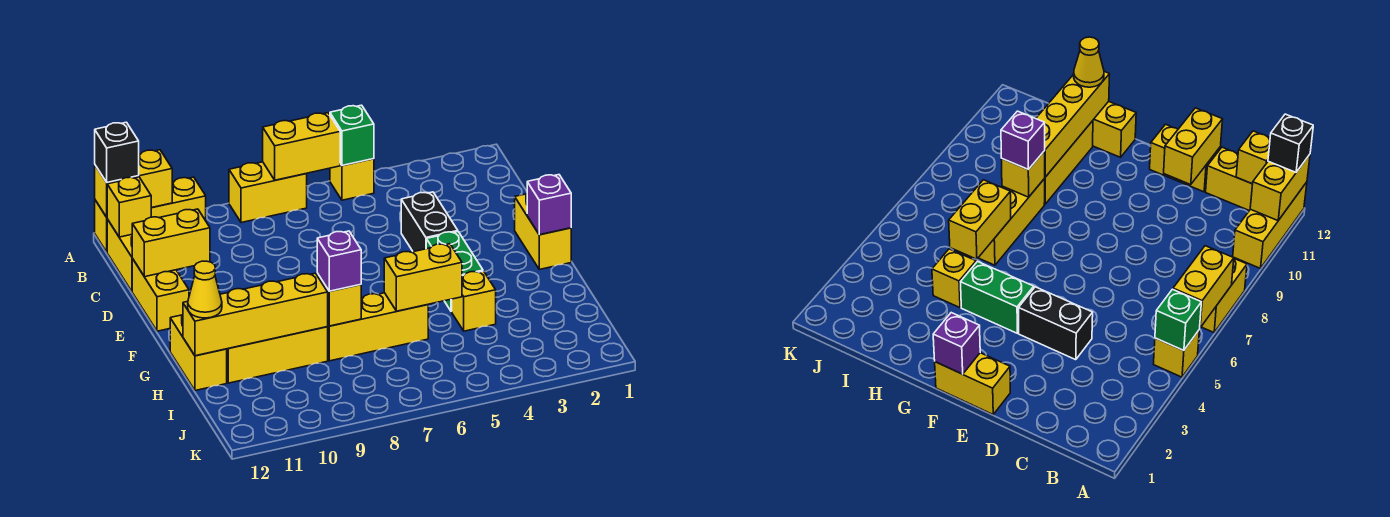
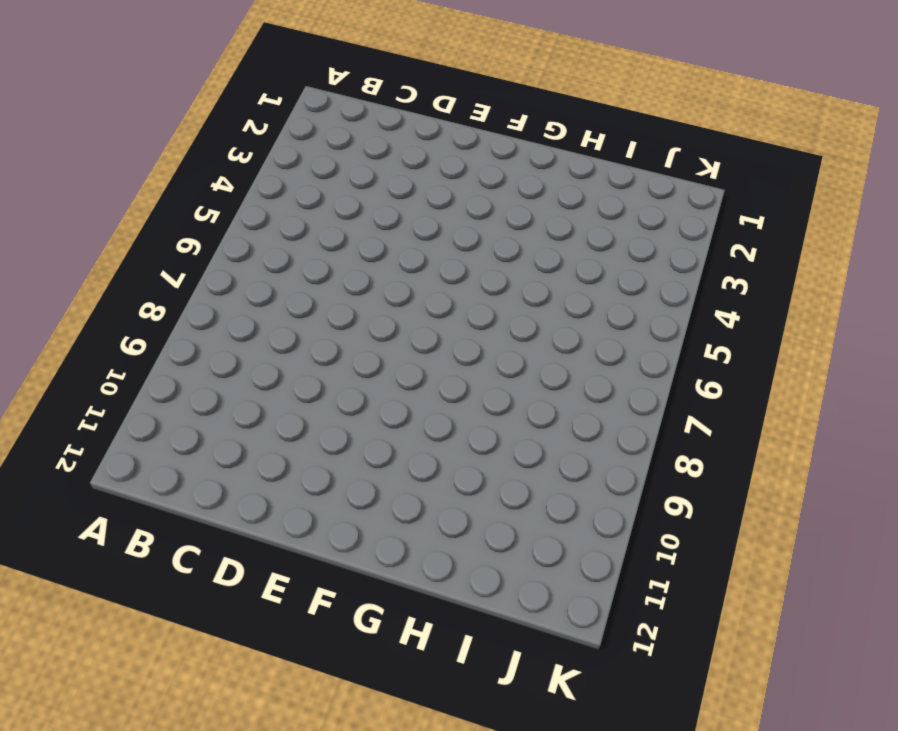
none -> yellow brick A5 level 1
none -> yellow brick A7:A8 level 1
none -> yellow brick A10:A12 level 1

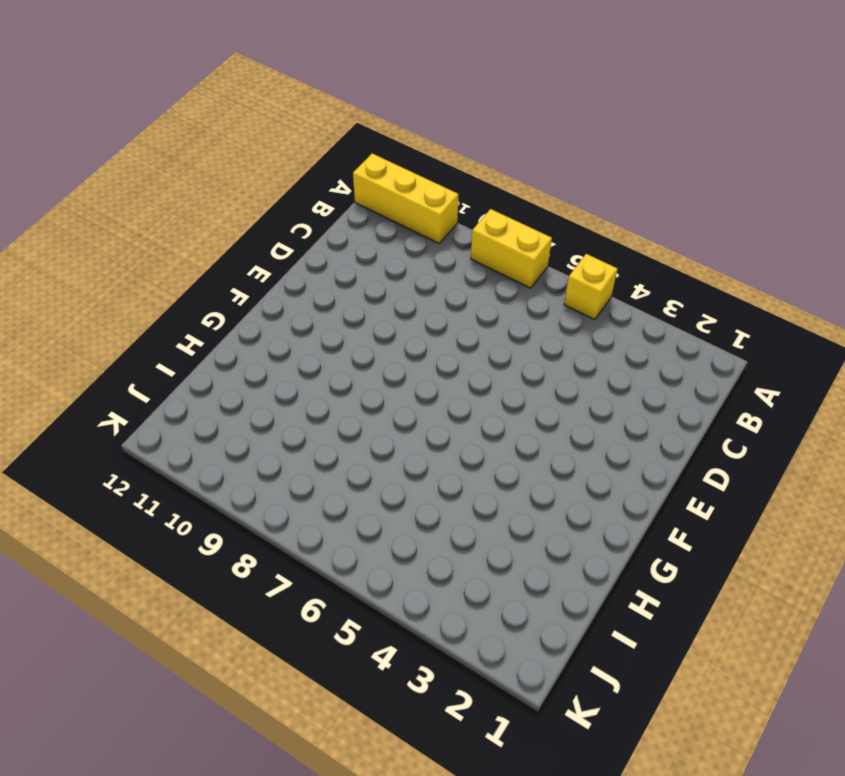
none -> yellow brick B12:C12 level 1
none -> black brick D4:E4 level 1
none -> yellow brick D12:E12 level 1

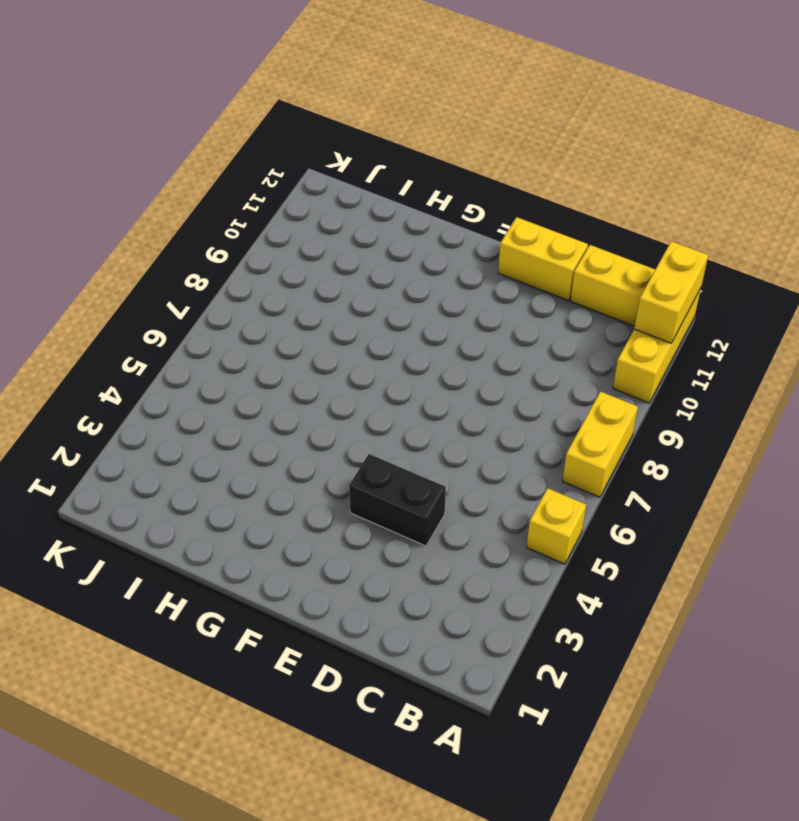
none -> yellow brick E1:F1 level 1
none -> green brick F4:G4 level 1
none -> yellow brick G12:H12 level 1

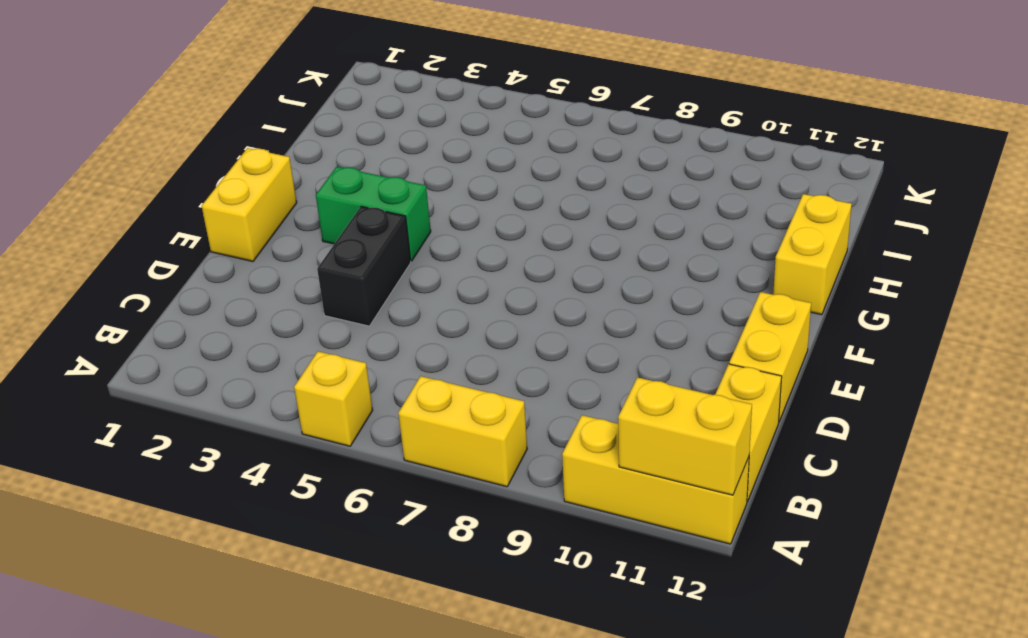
green brick F3:F4 level 1 -> green brick F4:G4 level 1
none -> yellow brick H4 level 1
none -> yellow brick H6:H8 level 1
none -> yellow brick H9:H11 level 1

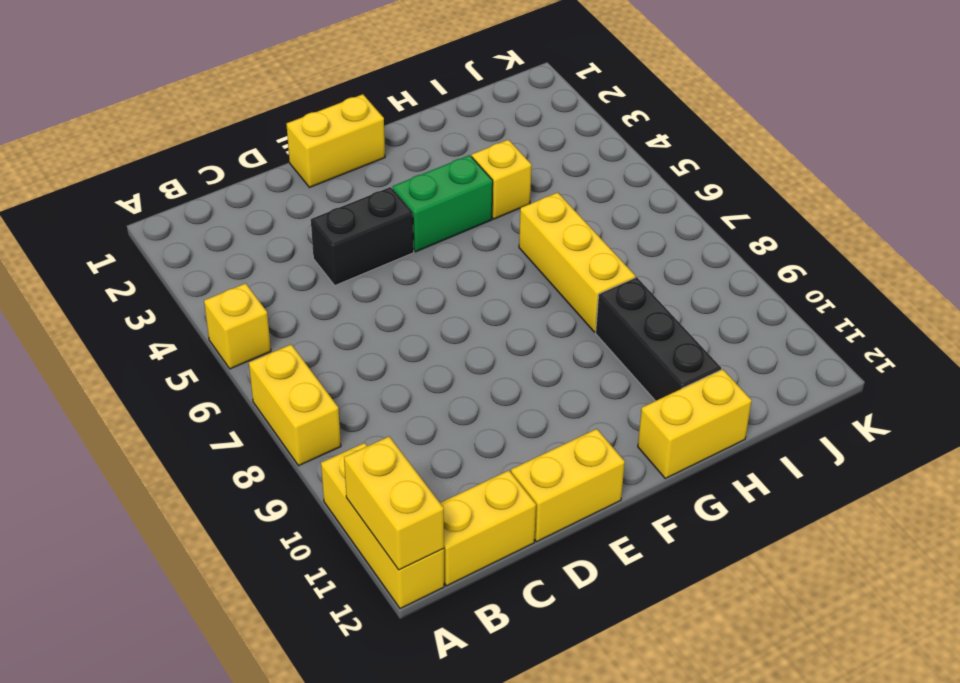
black brick H9:H11 level 1 -> yellow brick H9:H11 level 1
none -> green brick A5 level 2
none -> yellow brick A6:A7 level 2
none -> yellow brick B12 level 2

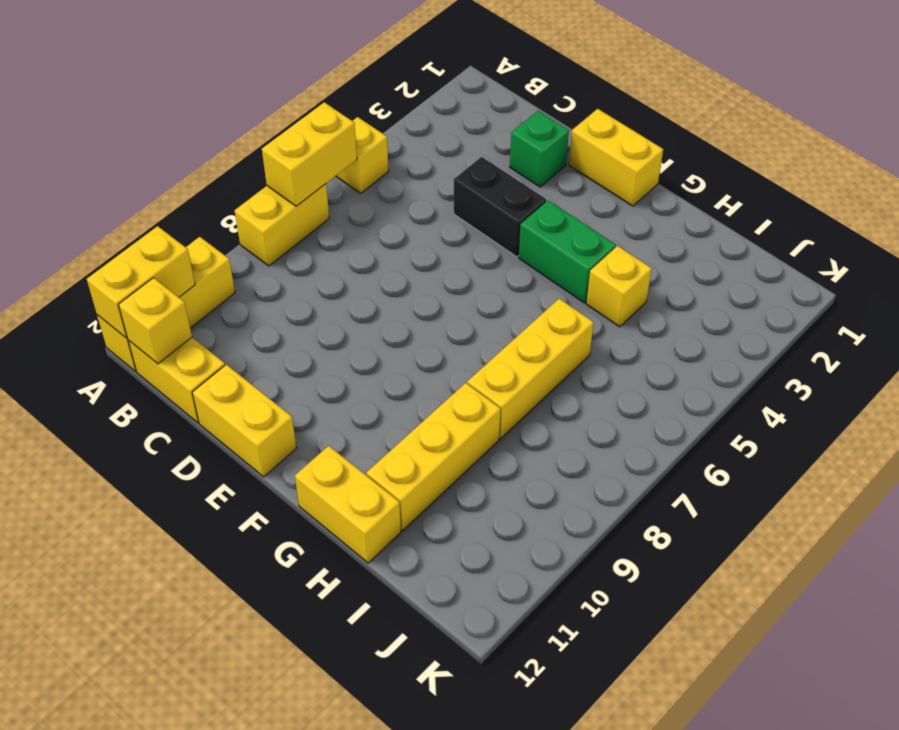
green brick D2 level 1 -> green brick A5 level 2
none -> yellow brick D11:D12 level 2
none -> purple brick F1 level 2
none -> yellow brick H5:H6 level 2

